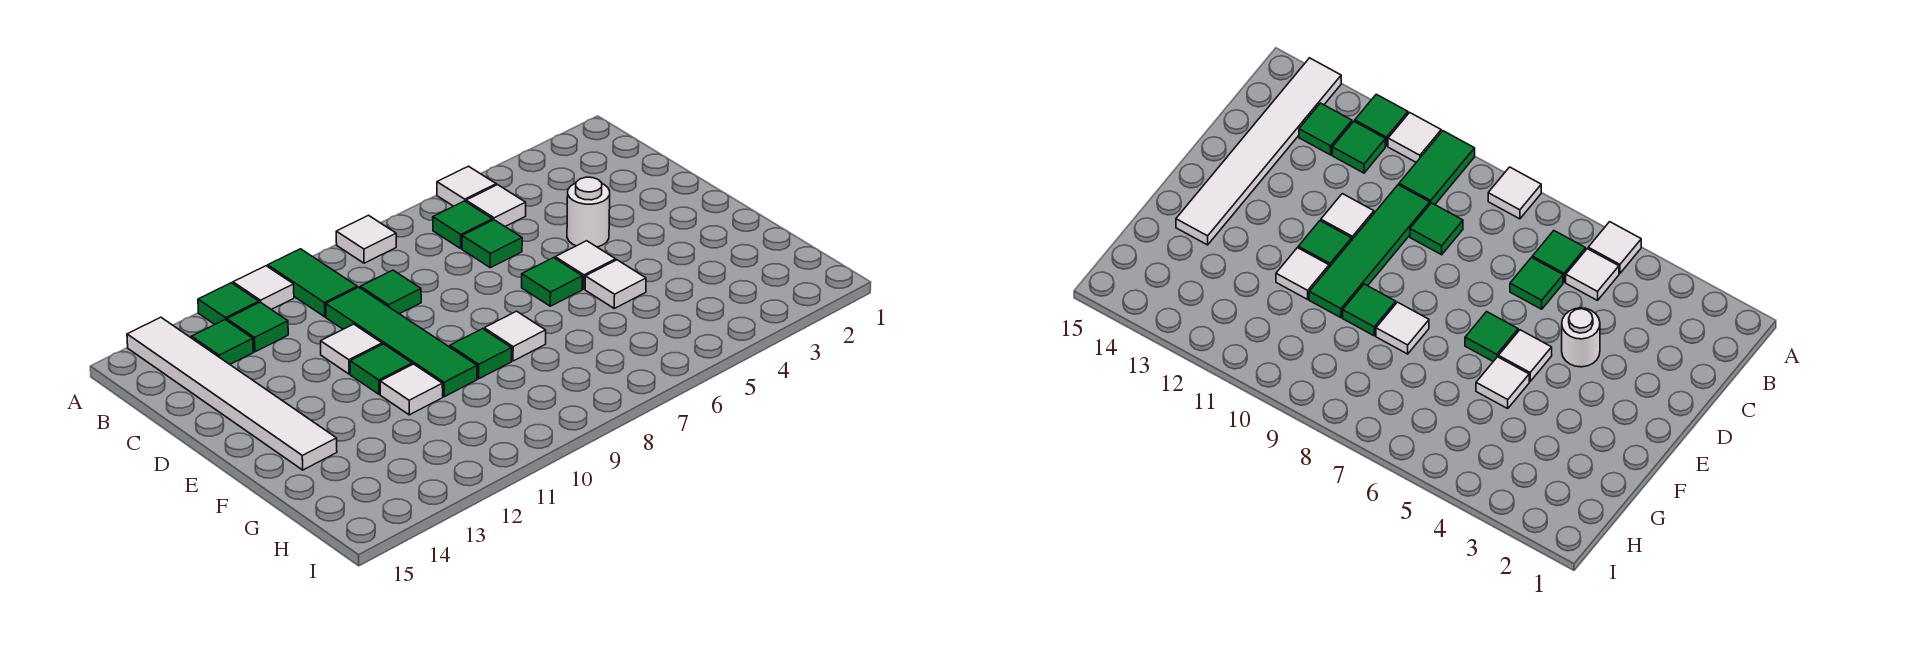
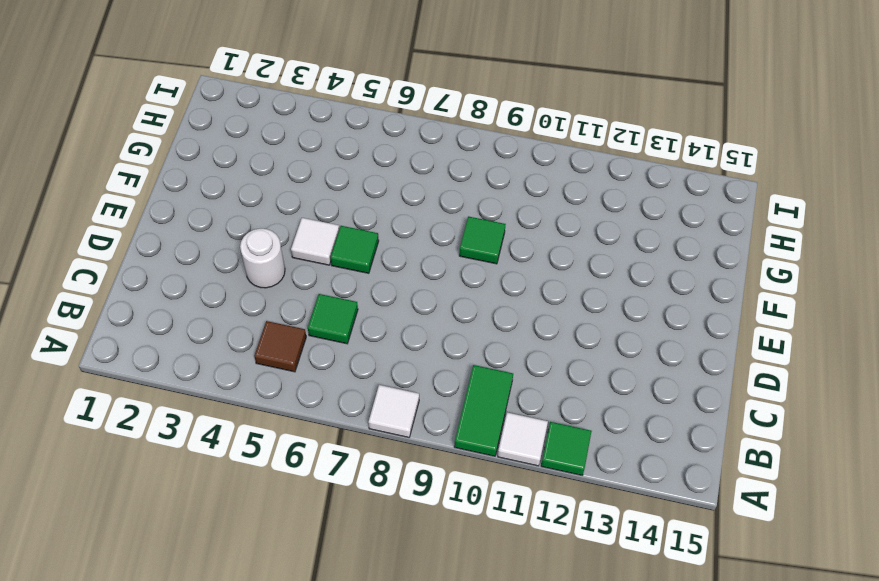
brown tile B5 level 1 -> white tile B5 level 1
none -> white tile A5 level 1
none -> white tile A14:F14 level 1
none -> green tile B6 level 1

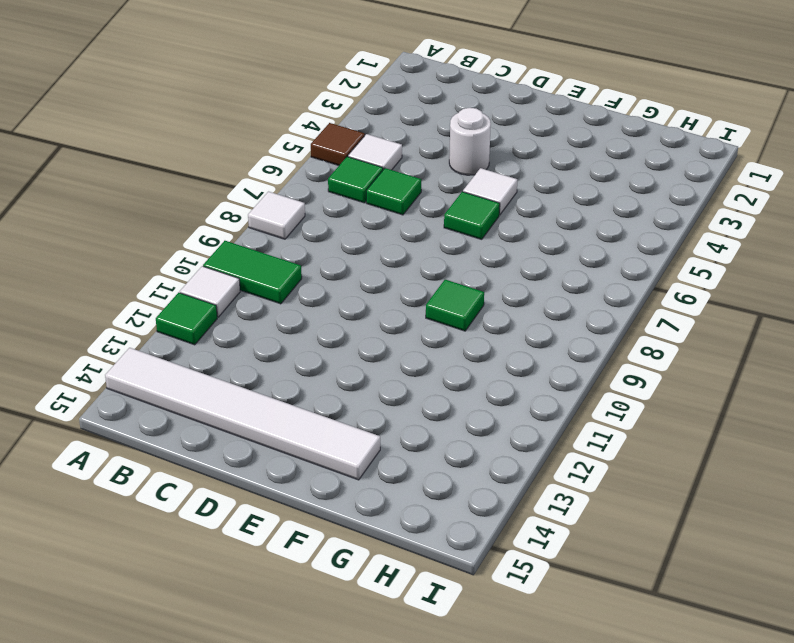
brown tile A5 level 1 -> white tile A5 level 1
none -> green tile B12 level 1
none -> green tile B13 level 1
none -> green tile C9 level 1

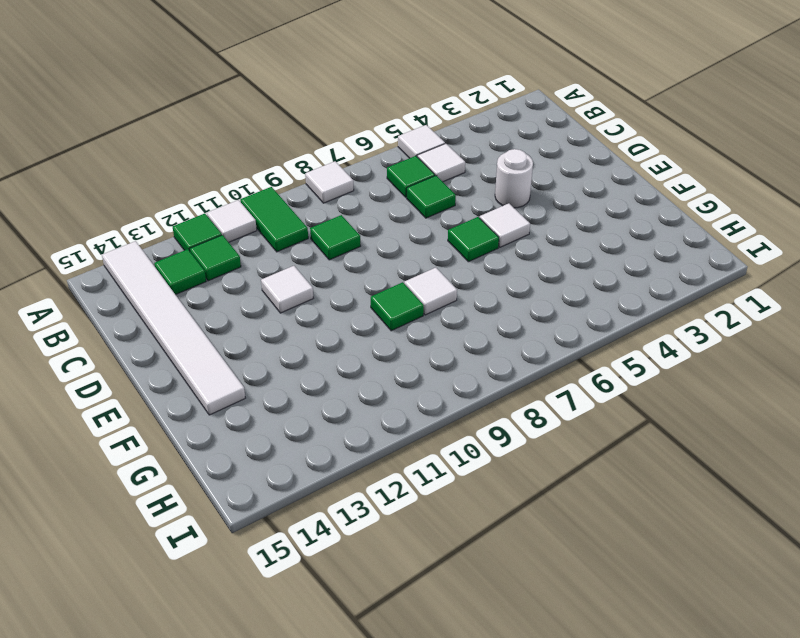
none -> green tile C10:F10 level 1
none -> green tile E11 level 1
none -> white tile F5 level 1

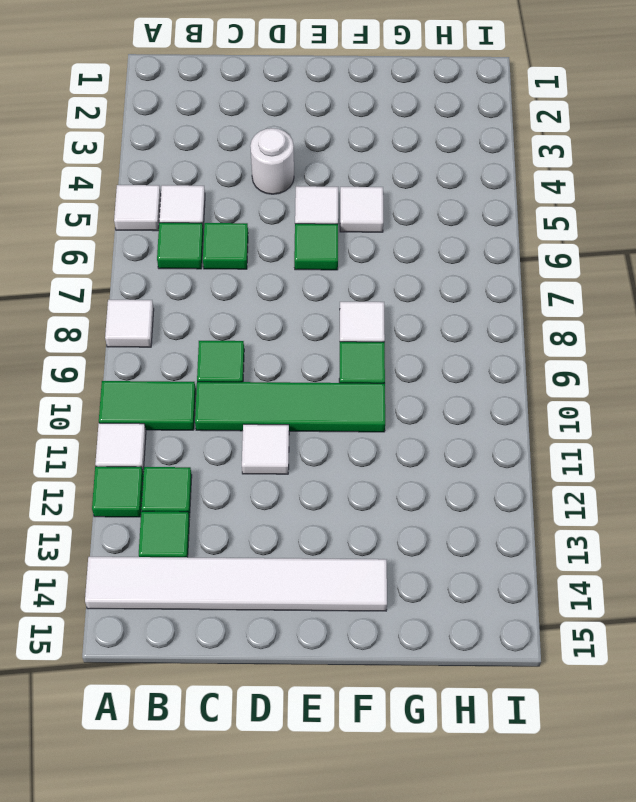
none -> green tile E11 level 1
none -> white tile F11 level 1

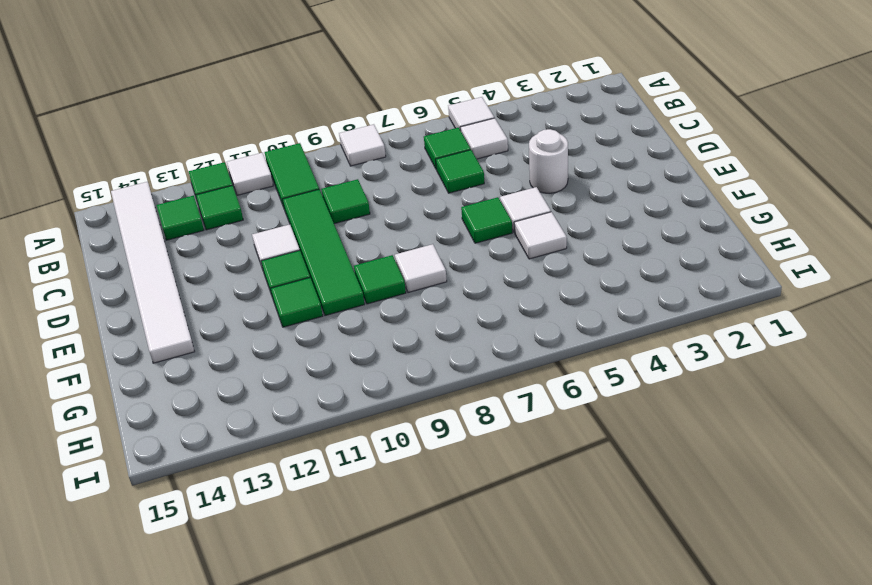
green tile F11 level 1 -> white tile F11 level 1

